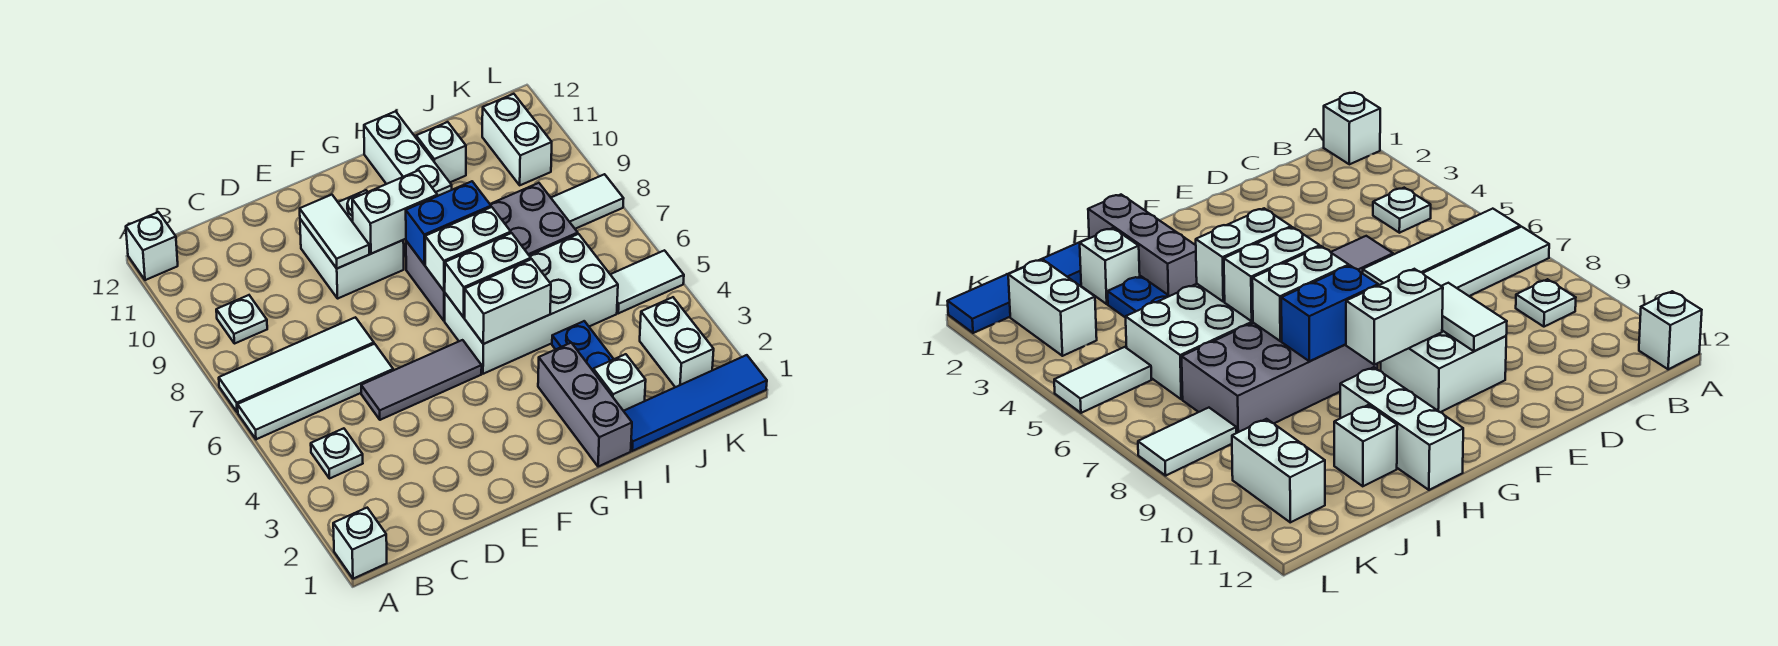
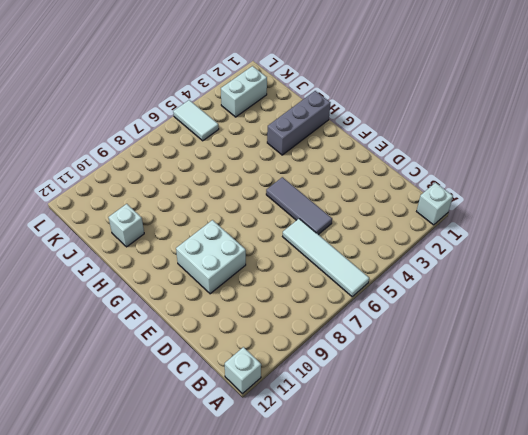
none -> white tile A7:D7 level 1
none -> white plate B4 level 1
none -> white plate B9 level 1

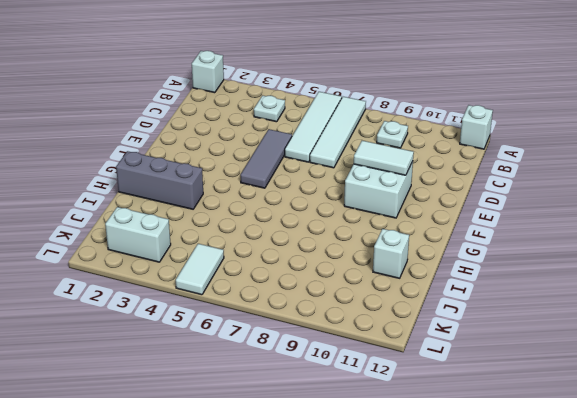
none -> white brick G5:J6 level 1
none -> grey brick G7:J8 level 1
none -> white brick H10:H12 level 1

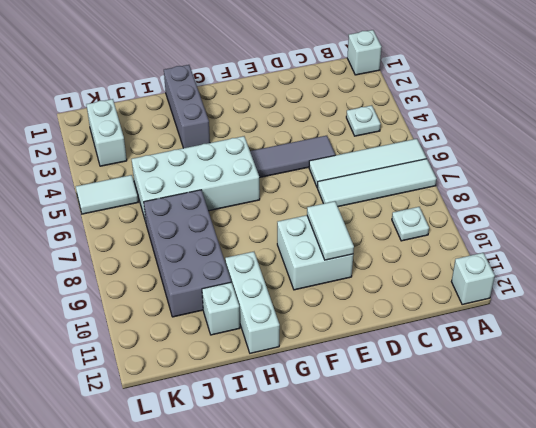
grey brick I7:J10 level 1 -> grey brick G7:J8 level 1
none -> blue tile I1:L1 level 1
none -> white brick I2 level 1
none -> blue plate I3:I4 level 1

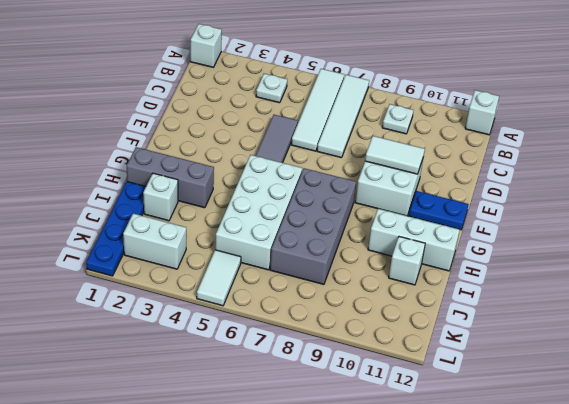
blue plate F11:F12 level 1 -> blue plate I3:I4 level 1
blue plate I1:L1 level 1 -> blue tile I1:L1 level 1
none -> white tile K8:L8 level 1
none -> white brick K10:K11 level 1
none -> white brick F9:G9 level 2

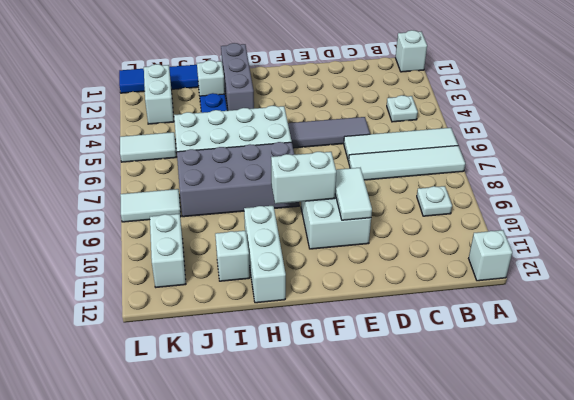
none -> white brick G5:H5 level 2
none -> white brick G6:H6 level 2
none -> white brick G7:H7 level 2

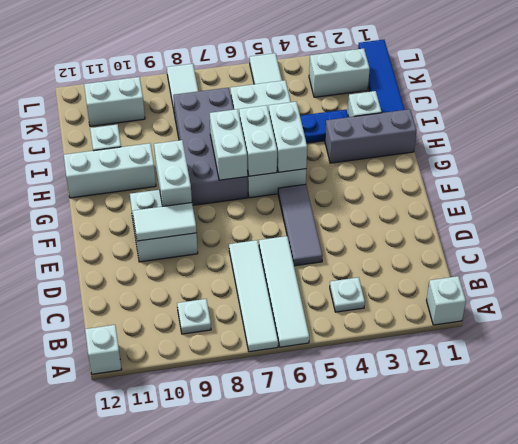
none -> blue brick G8:H8 level 2

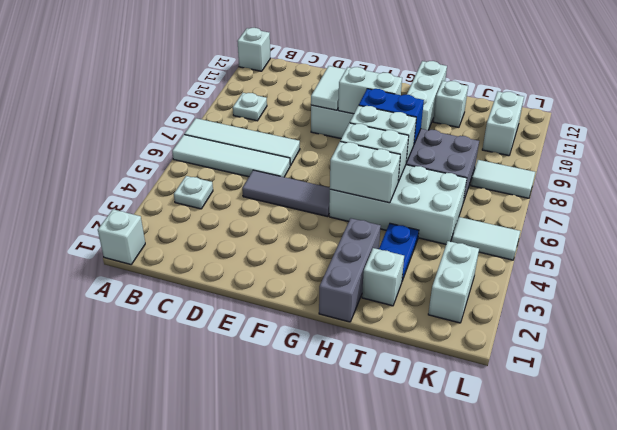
none -> blue tile I1:L1 level 1

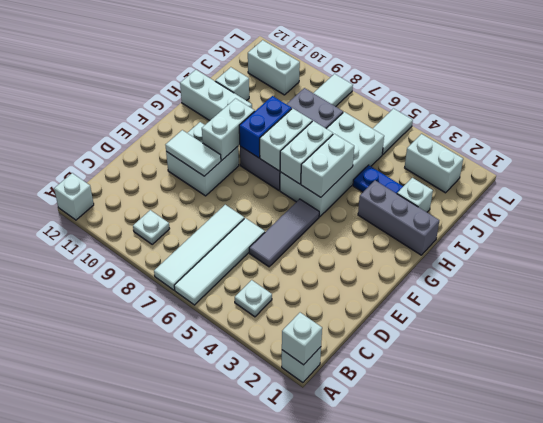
white brick A1 level 2 -> none
none -> blue tile I1:L1 level 1

